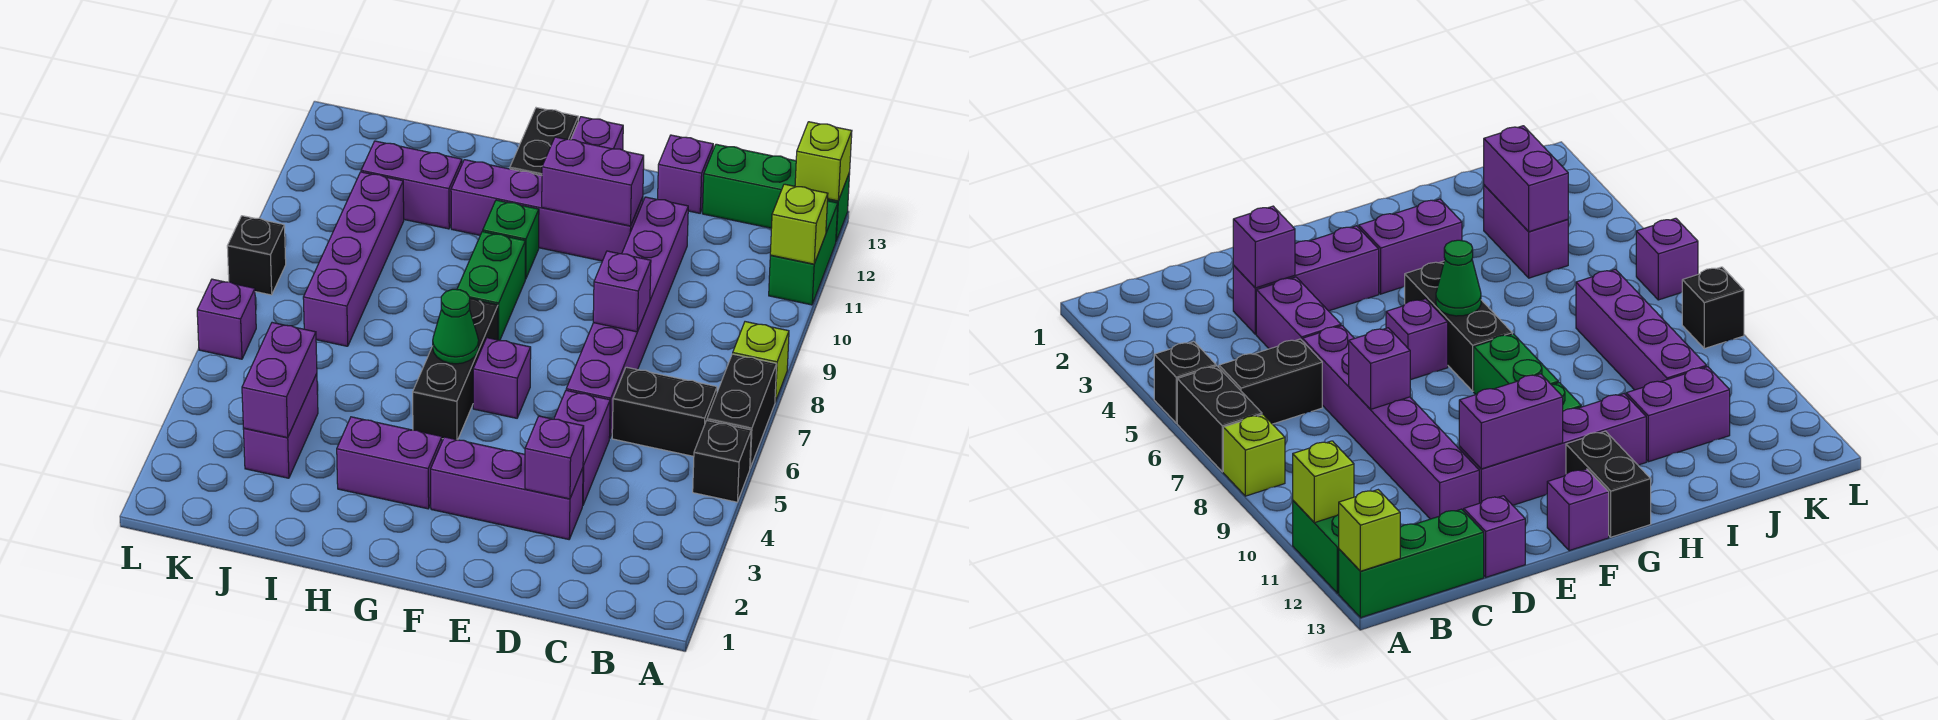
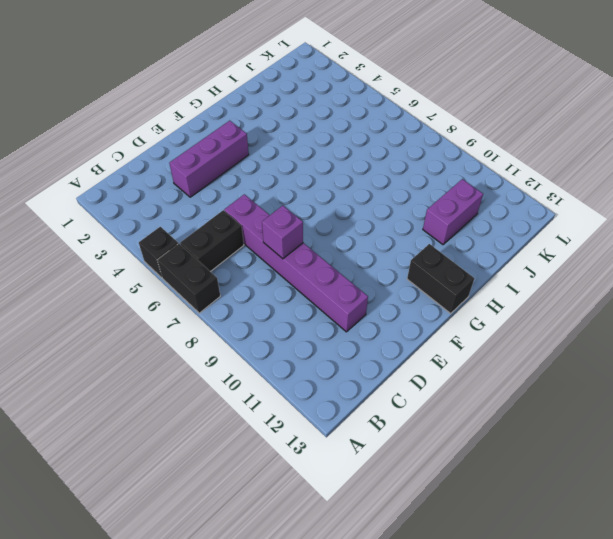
none -> lime brick A8 level 1
none -> green brick A11:A12 level 1
none -> green brick A13:C13 level 1
none -> purple brick D4:D5 level 1

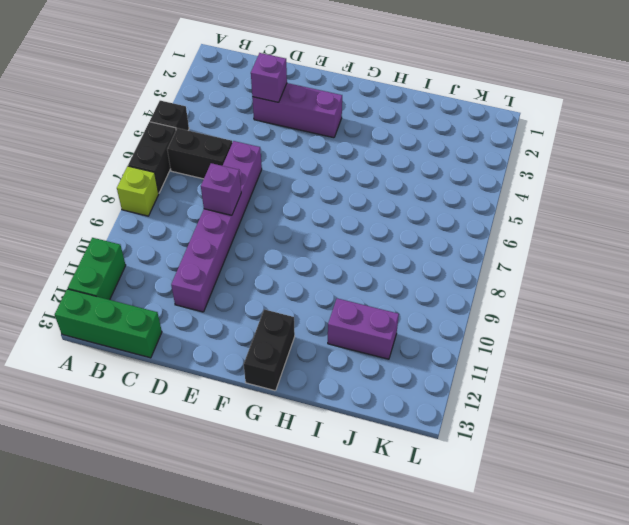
none -> purple brick D4:D5 level 1
none -> purple brick D13 level 1
none -> purple brick E11:H11 level 1
none -> purple brick F6 level 1

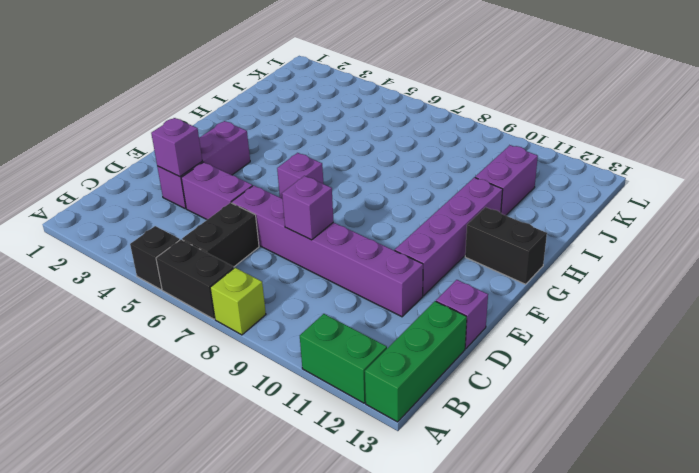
none -> purple brick F13 level 1
none -> purple brick G3:H3 level 1
none -> black brick G5:G7 level 1
none -> green brick G8:G9 level 1

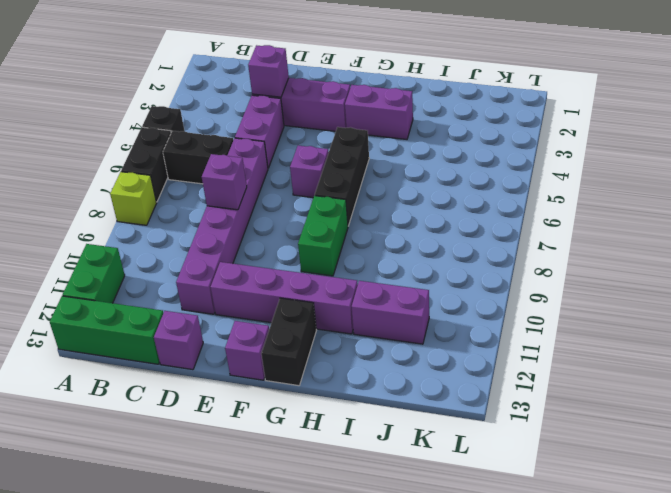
none -> green brick G10 level 1
none -> purple brick J3:J4 level 1
none -> purple brick J7:J10 level 1
none -> purple brick L6 level 1

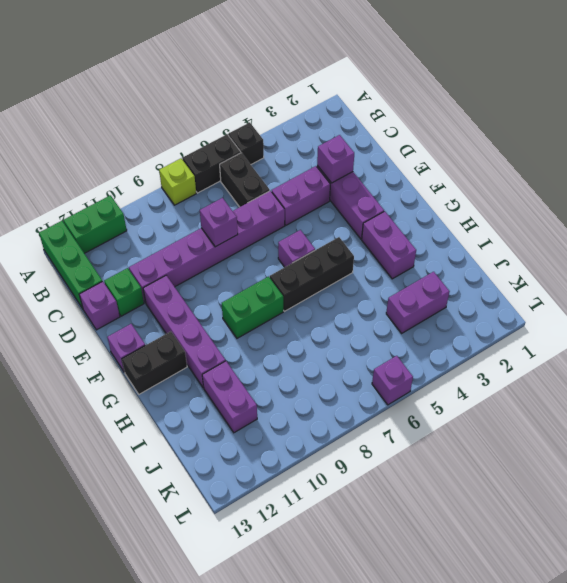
green brick D12 level 1 -> green brick G10 level 1
none -> purple brick J7:J10 level 1
none -> black brick L8 level 1
none -> lime brick A11 level 2
none -> lime brick A13 level 2

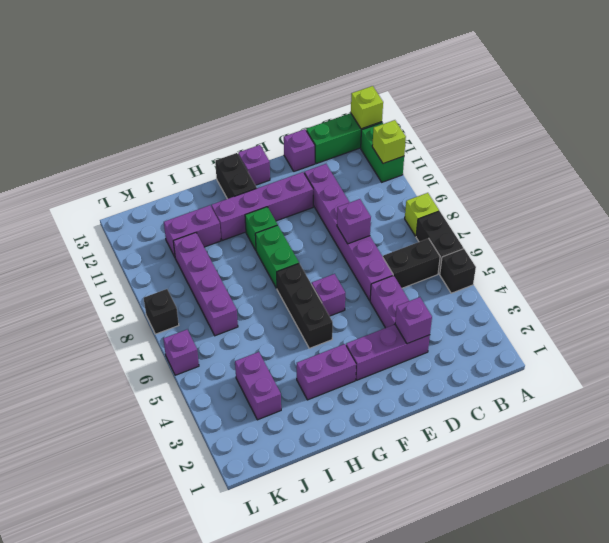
none -> purple brick E11:F11 level 2
none -> green cone G6 level 2
none -> purple brick J3:J4 level 2

